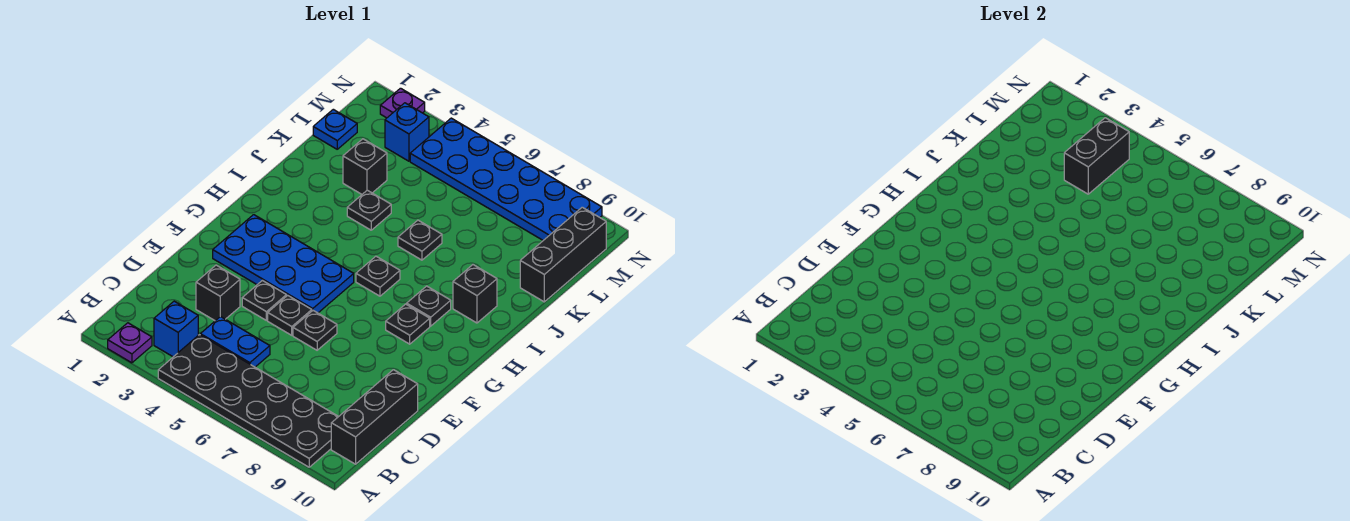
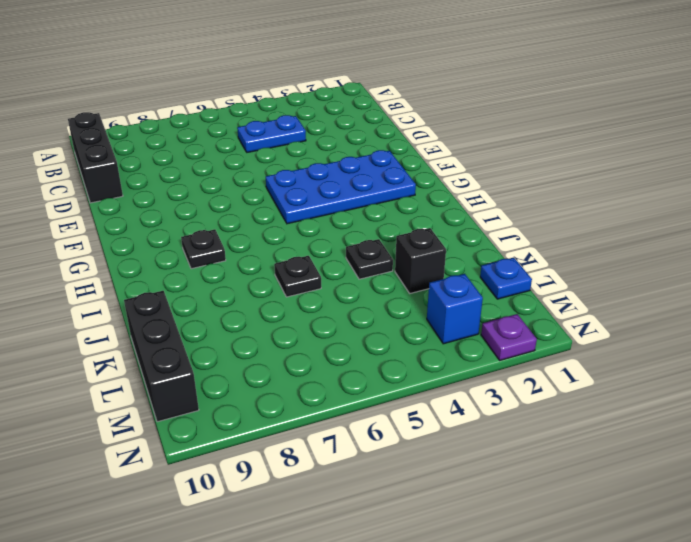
none -> purple plate A2 level 1
none -> black plate A4:B9 level 1
none -> blue brick B3 level 1

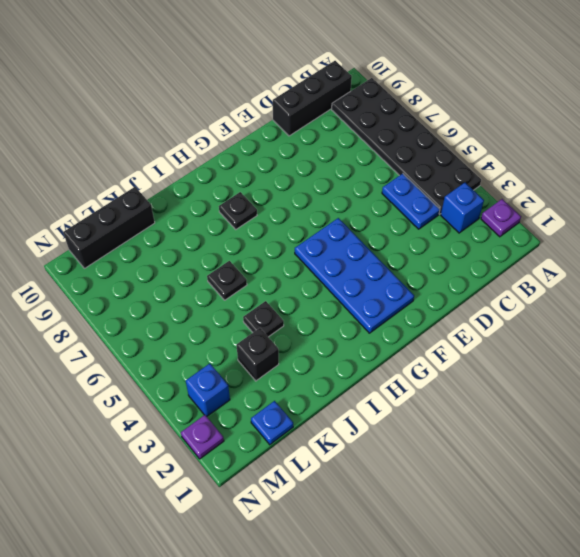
none -> black brick D3 level 1
none -> black plate E4 level 1
none -> black plate E5 level 1

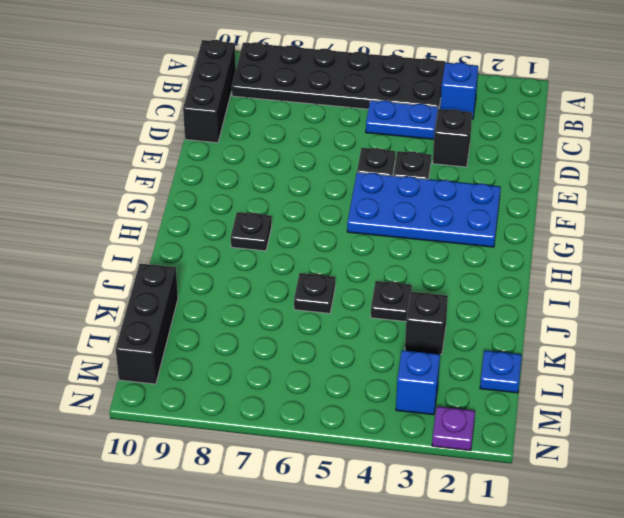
none -> purple plate A2 level 1
none -> black plate E6 level 1
none -> black plate G8 level 1

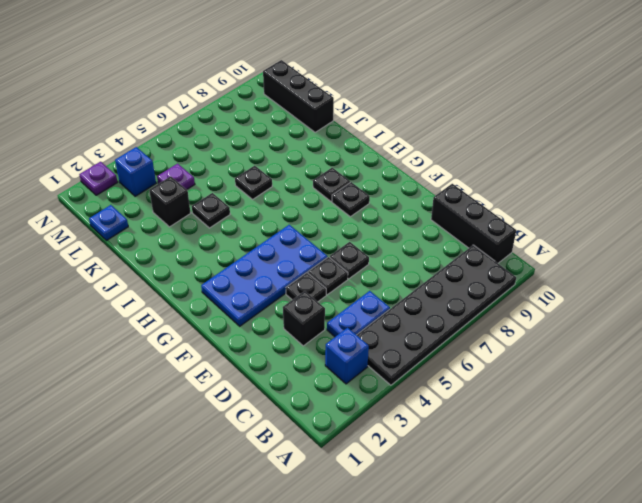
purple plate L4 level 1 -> purple plate A2 level 1
none -> black plate H6 level 1
none -> black brick I9 level 1
none -> blue plate M4:N9 level 1

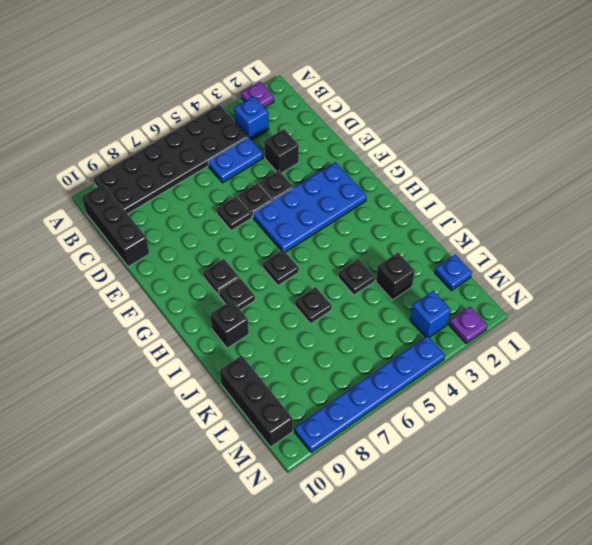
blue plate N4:N9 level 1 -> blue plate M4:N9 level 1
none -> black brick L4:M4 level 2

